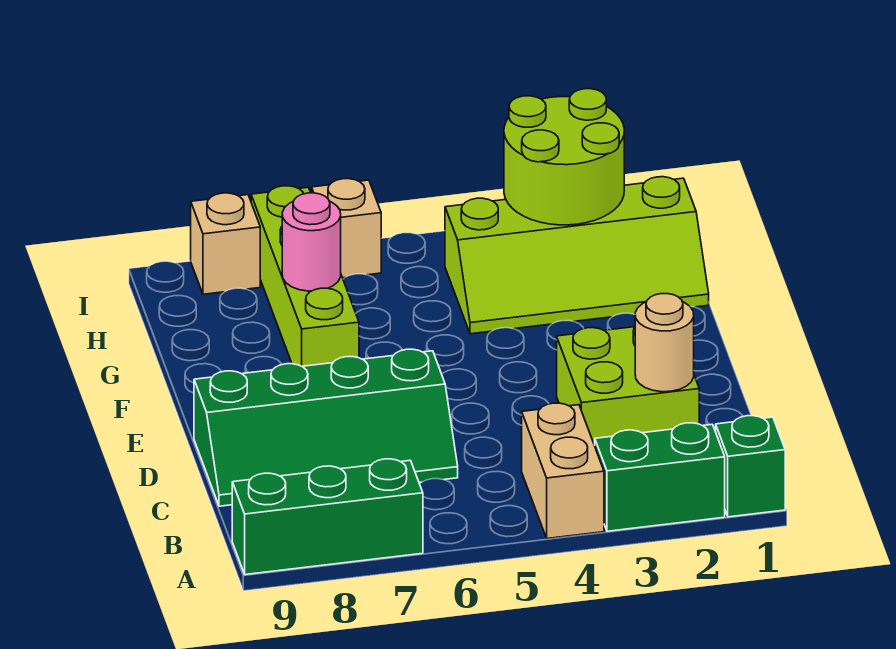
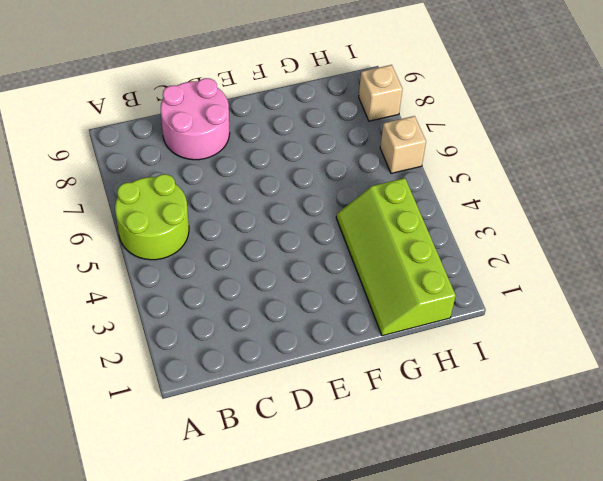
lime round brick A5:B6 level 1 -> lime round brick H2:I3 level 2
pink round brick C8:D9 level 1 -> green slope C6:D9 level 1 top D
none -> green brick A1 level 1
none -> green brick A2:A3 level 1
none -> tan brick A4:B4 level 1

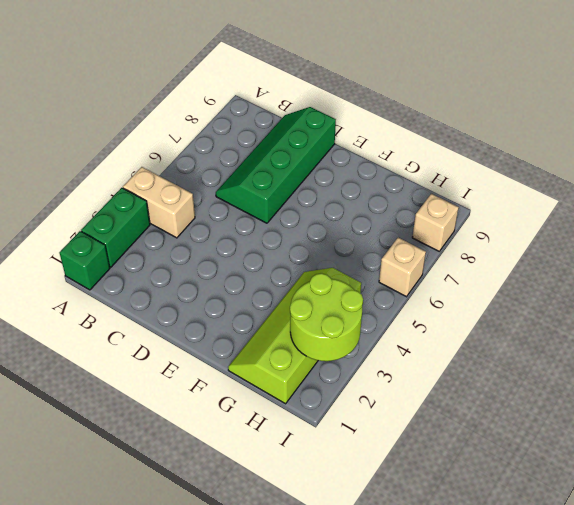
none -> green brick A7:A9 level 1
none -> lime brick C2:D3 level 1
none -> lime brick F7:I7 level 1

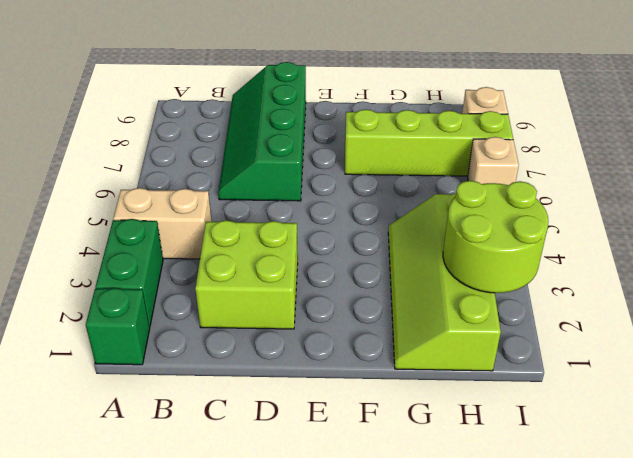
none -> green brick A7:A9 level 1
none -> tan round brick C2 level 2
none -> pink round brick G7 level 2

